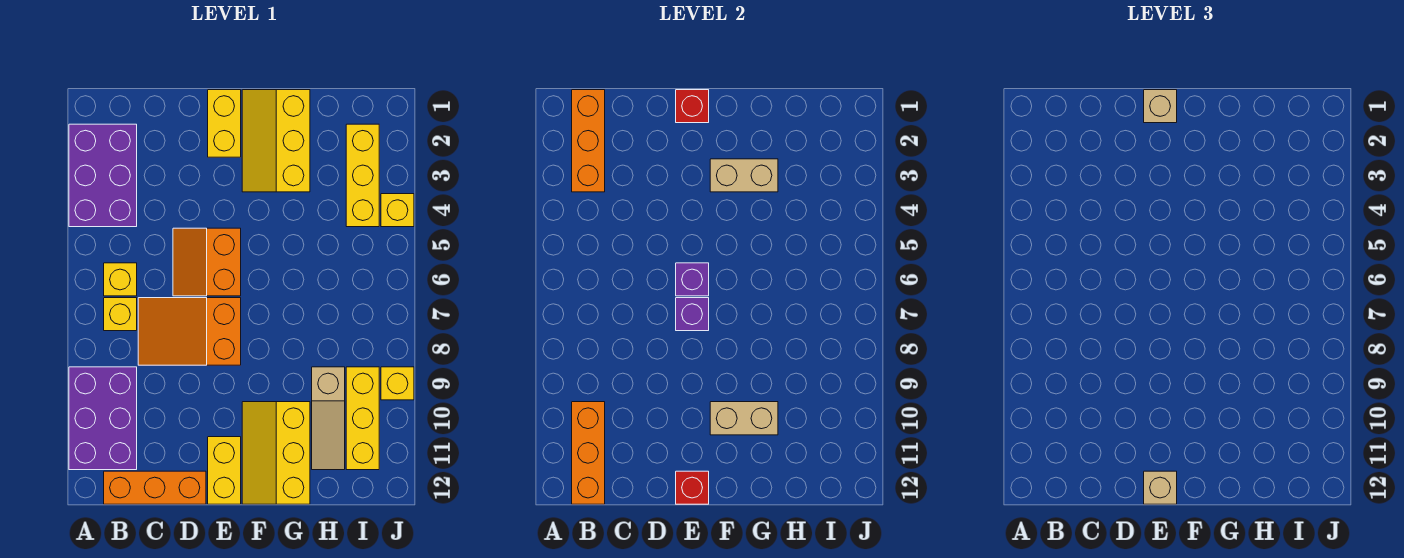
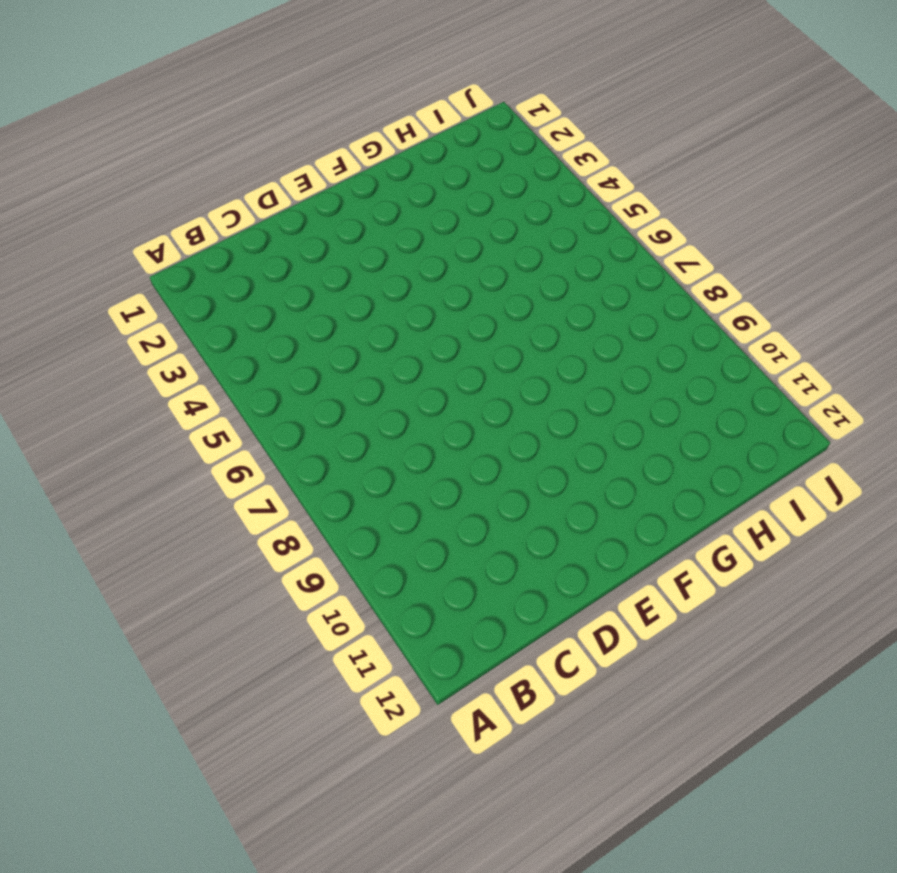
none -> purple brick A2:B4 level 1
none -> purple brick A9:B11 level 1
none -> yellow brick B6 level 1

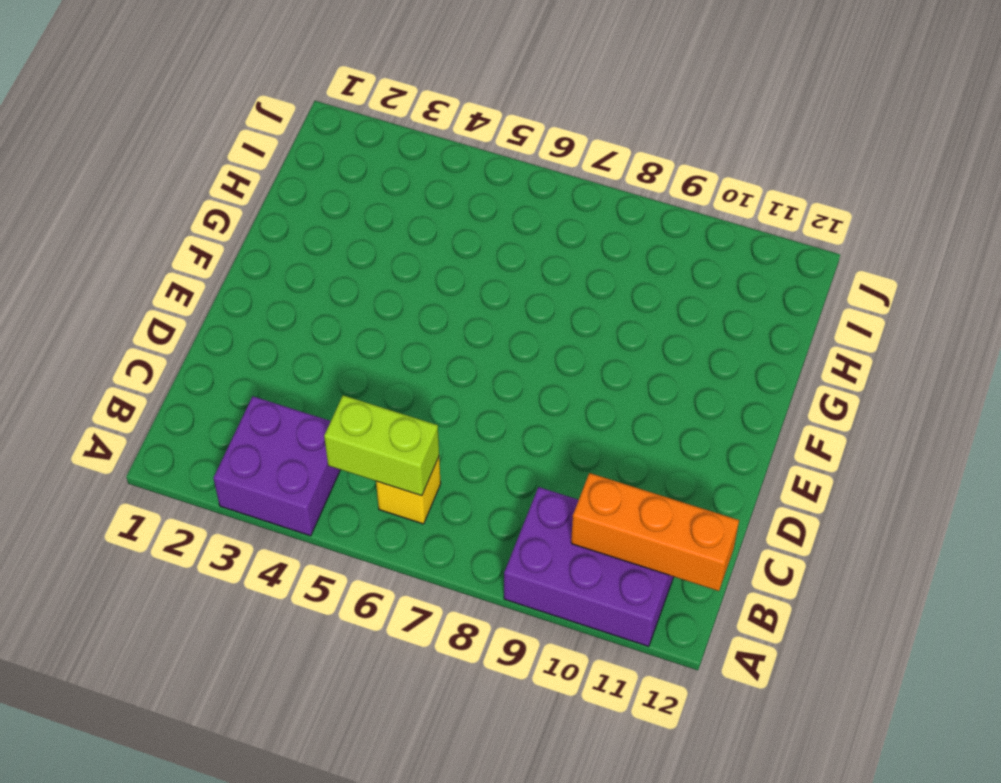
purple brick A3:B4 level 1 -> purple brick A2:B4 level 1
lime brick B5:B6 level 2 -> none
none -> yellow brick B7 level 1
none -> orange brick B12:D12 level 1
none -> orange slope C7:E8 level 1 top E

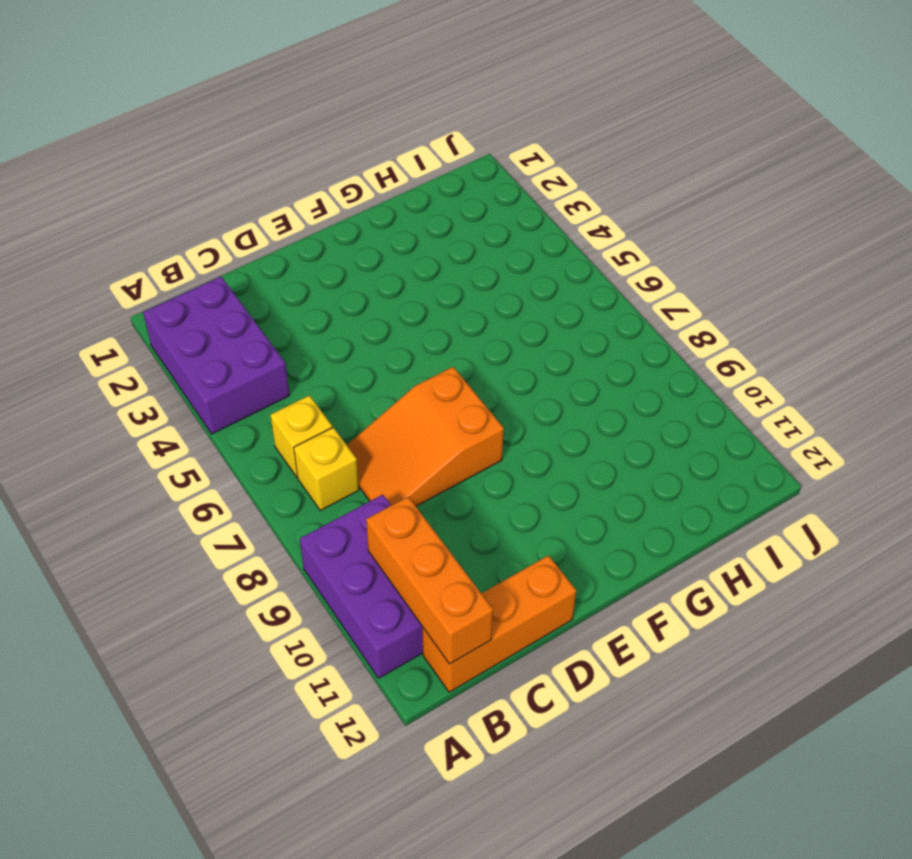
none -> orange slope D5:E6 level 1 top E
none -> yellow brick E1:E2 level 1
none -> yellow brick E11:E12 level 1

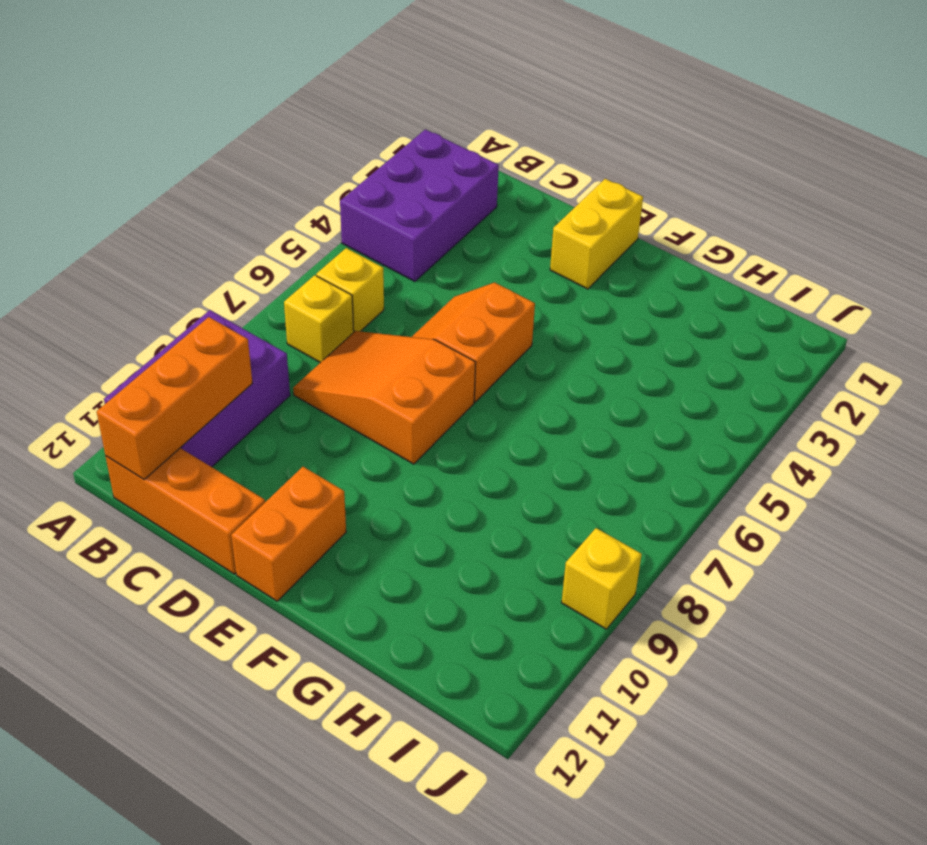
orange brick E11:E12 level 1 -> yellow brick E11:E12 level 1
none -> yellow slope F1:G3 level 1 top G
none -> yellow slope F10:G12 level 1 top G
none -> tan slope H9:H11 level 1 top 9

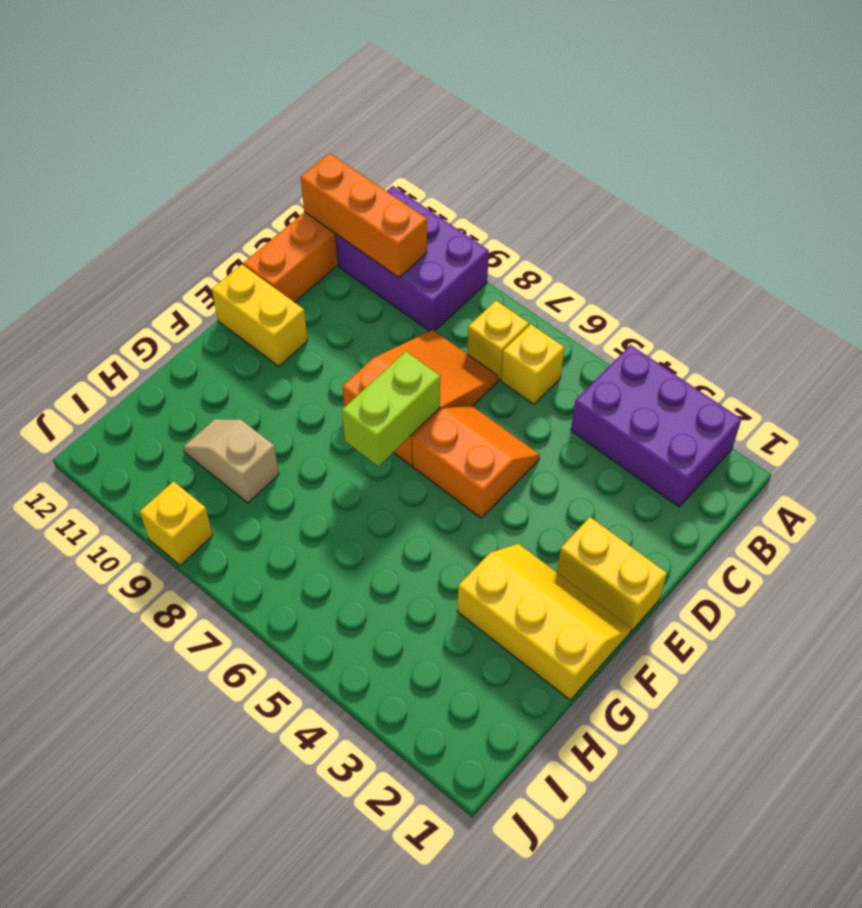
lime brick E7:F7 level 2 -> purple brick E7 level 2
tan slope H9:H10 level 1 top 9 -> tan slope H9:H11 level 1 top 9
none -> yellow slope F10:G12 level 1 top G
none -> yellow brick I2:I4 level 1
none -> yellow brick I9:I11 level 1

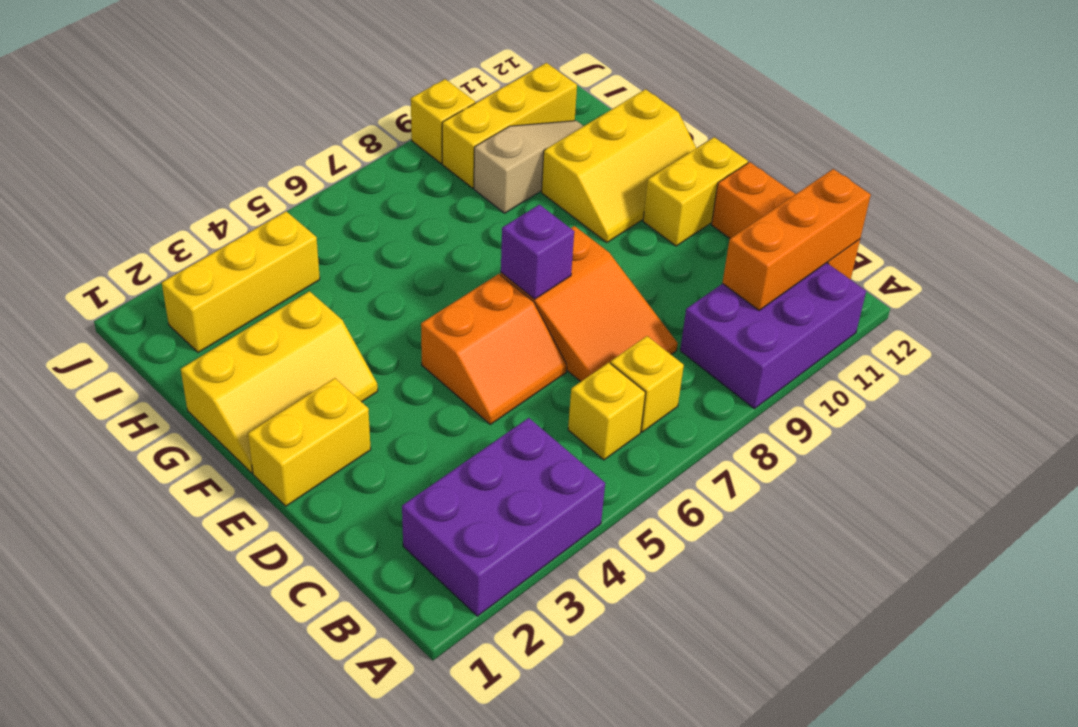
none -> yellow brick J4 level 1
none -> orange brick B1:B3 level 2
none -> red brick E1 level 2

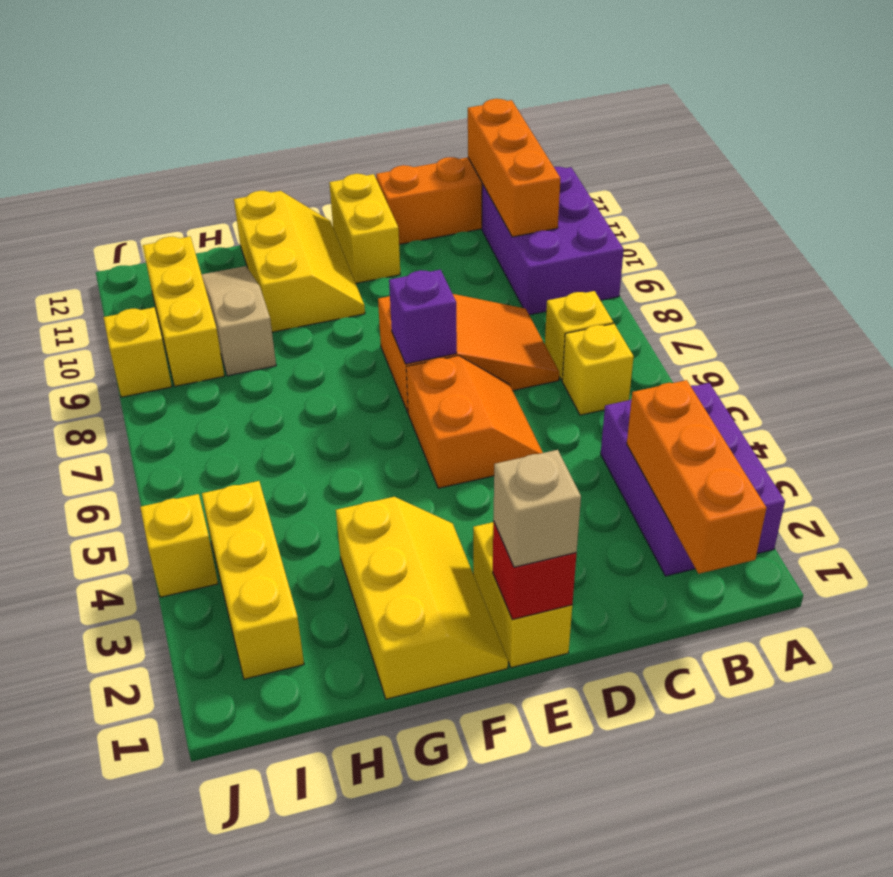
none -> purple brick E6 level 2
none -> red brick E12 level 2
none -> tan brick F3:G3 level 2

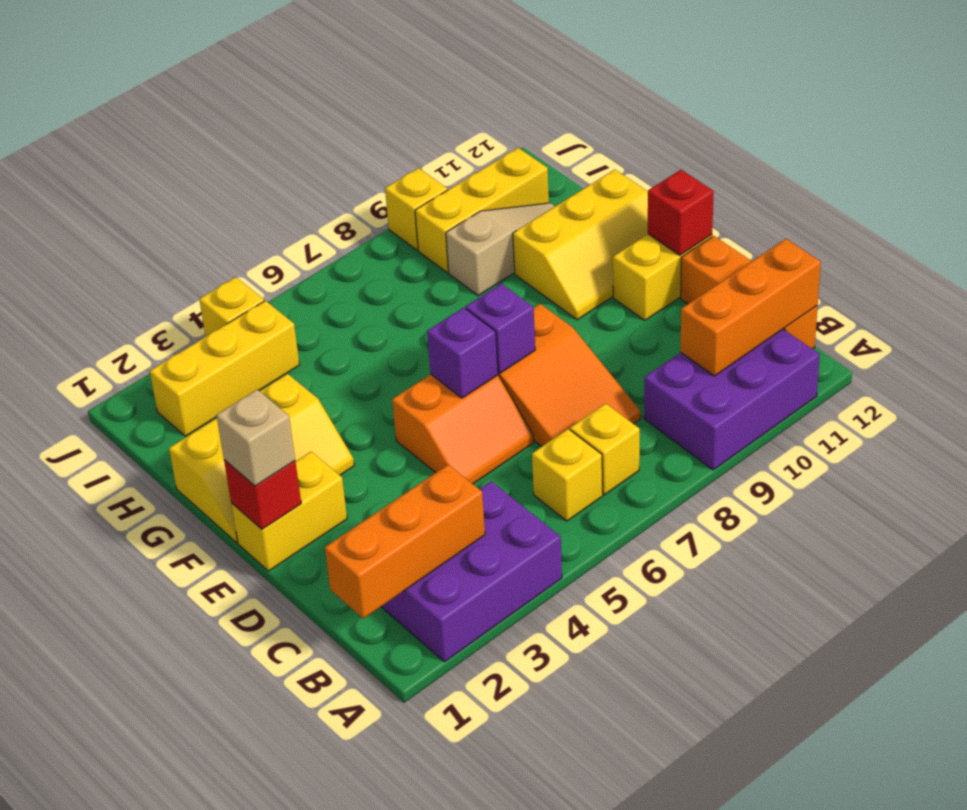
none -> tan brick F3:G3 level 2
none -> tan brick F10:G10 level 2
none -> tan brick E12 level 3

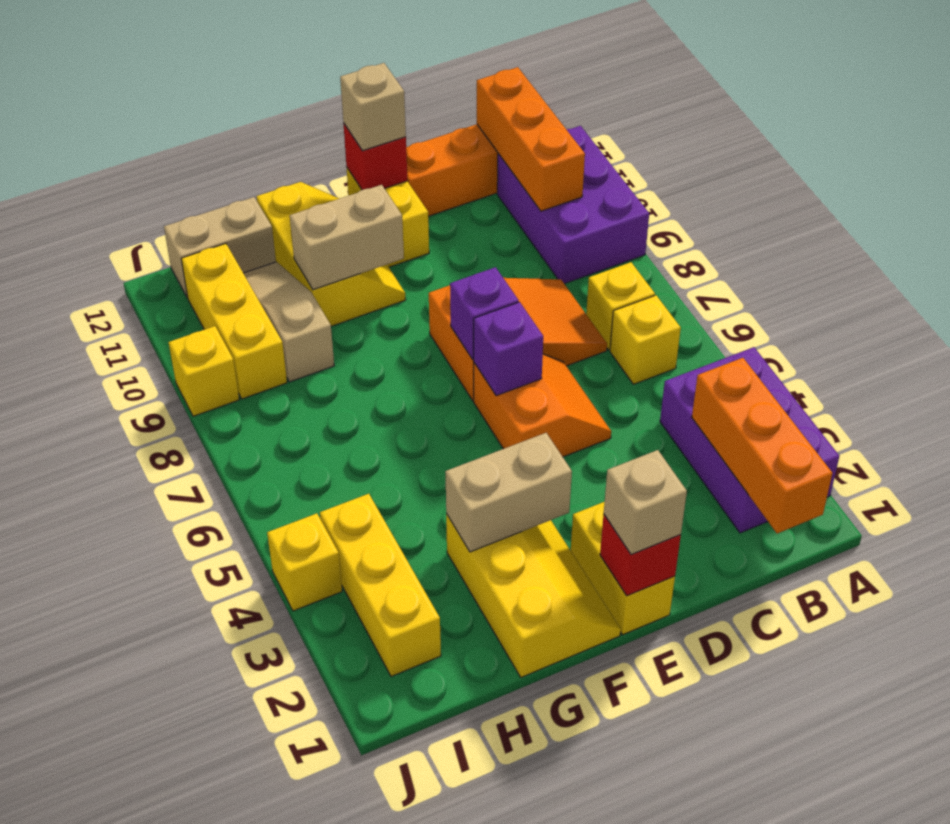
tan brick H12:I12 level 1 -> none

